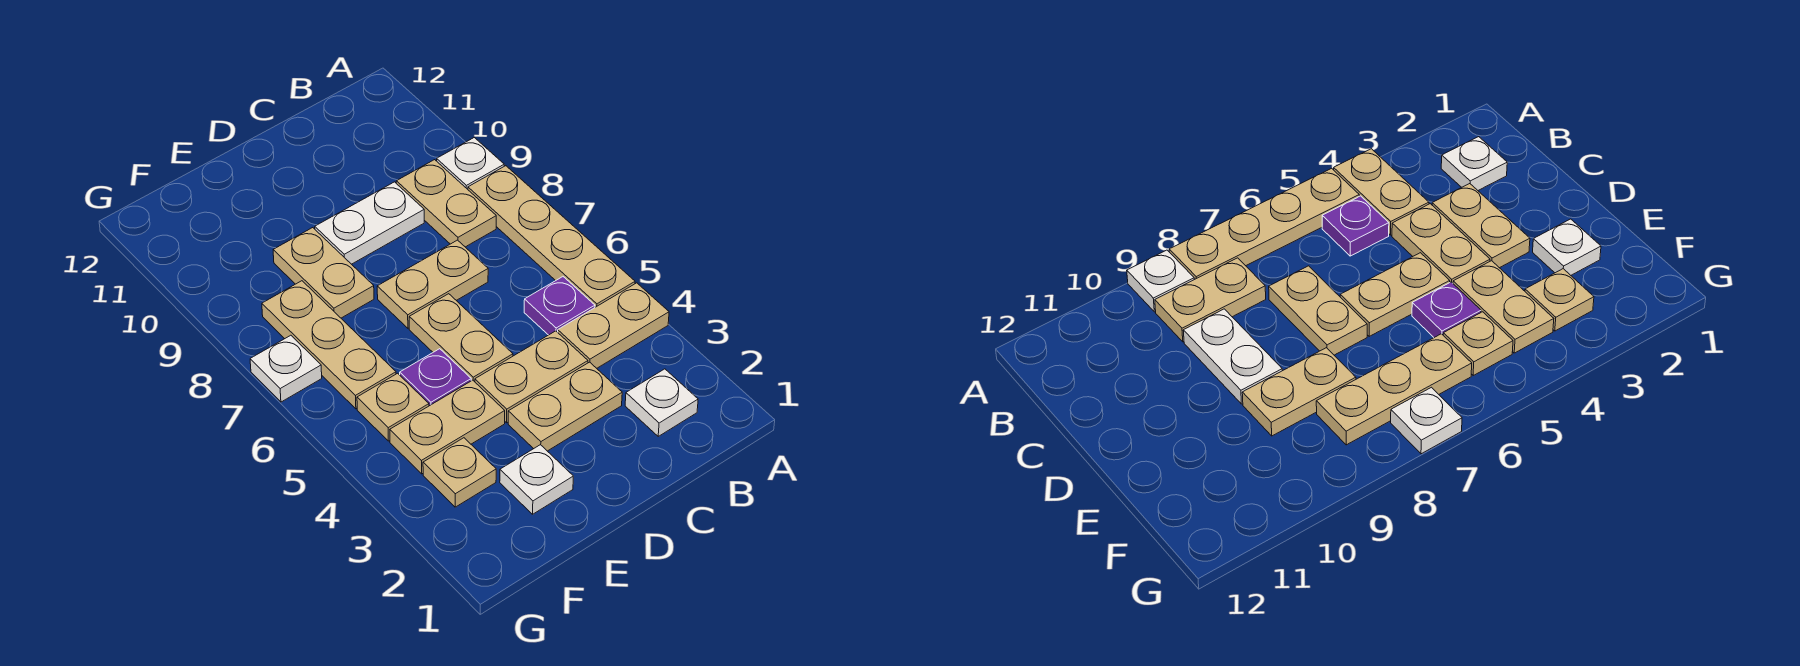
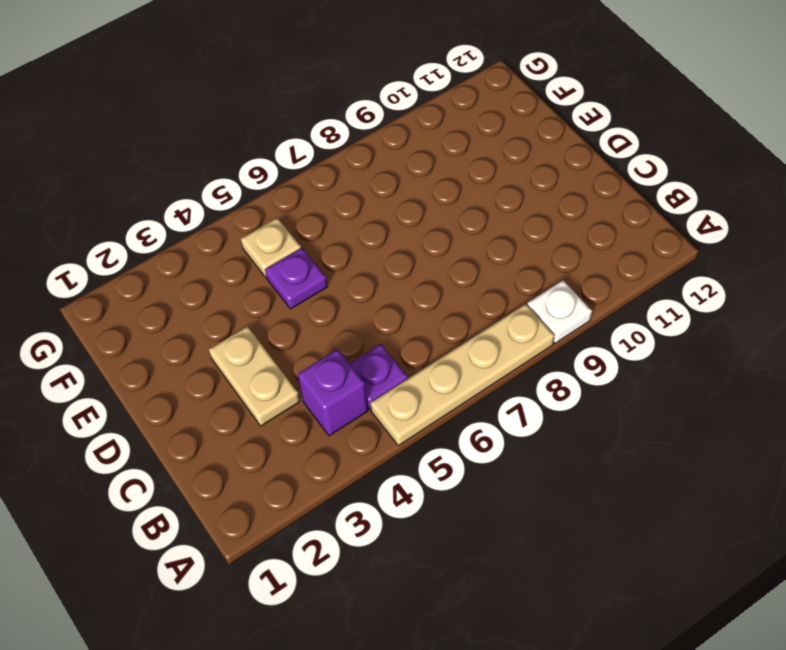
purple brick B4 level 1 -> tan plate A4:B4 level 1
none -> white plate B2 level 1
none -> tan plate B8:B9 level 1
none -> tan plate C4:D4 level 1

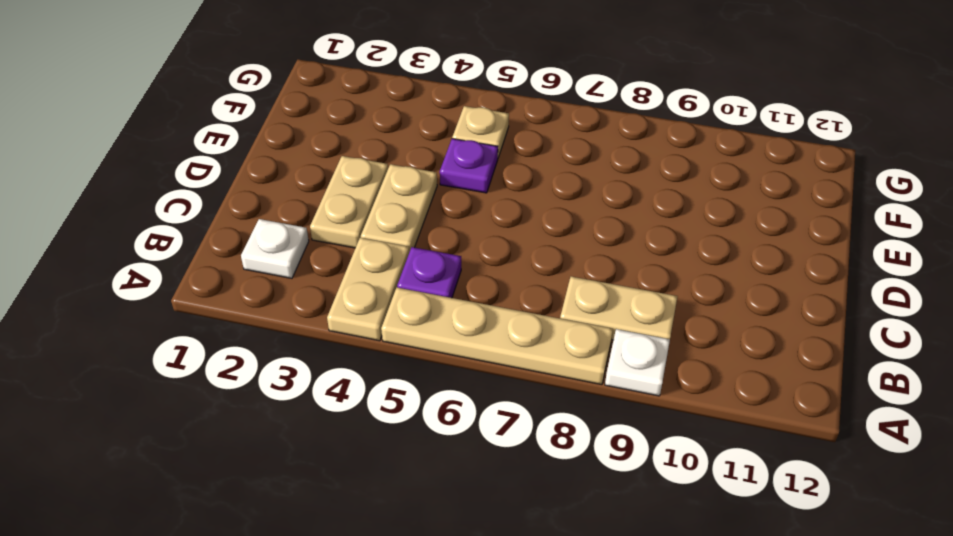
none -> tan plate C7:D7 level 1
none -> white plate C9:D9 level 1
none -> tan plate D5:D6 level 1

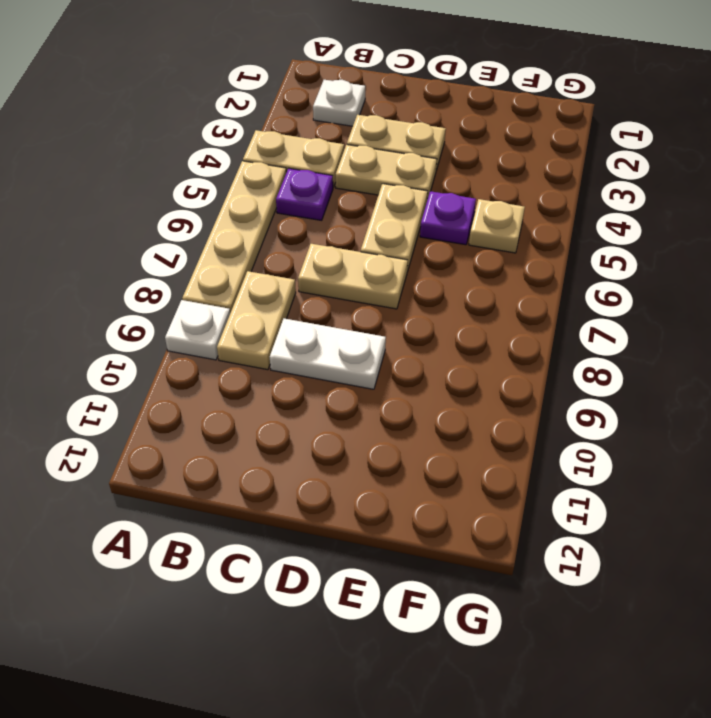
none -> white plate E2 level 1
none -> tan plate E4:F4 level 1
none -> tan plate E8:E9 level 1

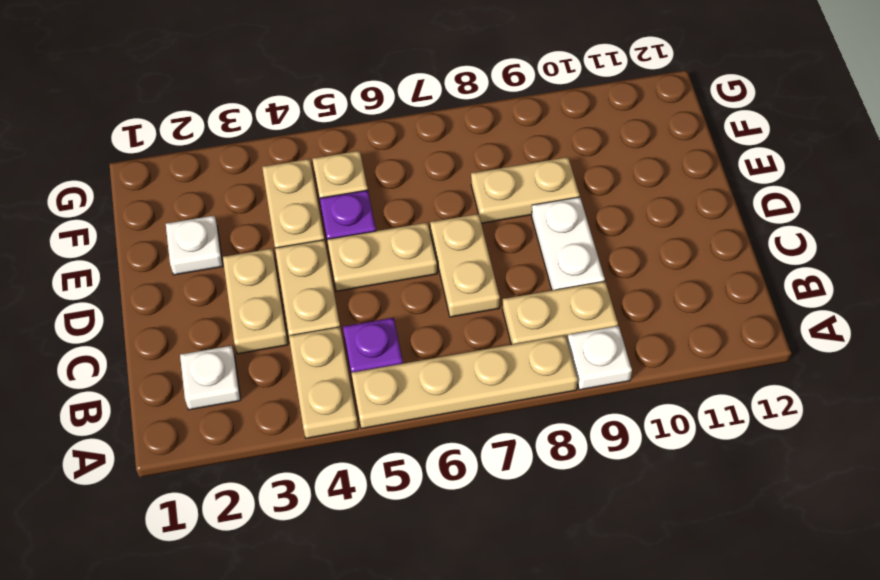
none -> tan plate F3 level 1
none -> tan plate F6:F8 level 1
none -> white plate G7 level 1

